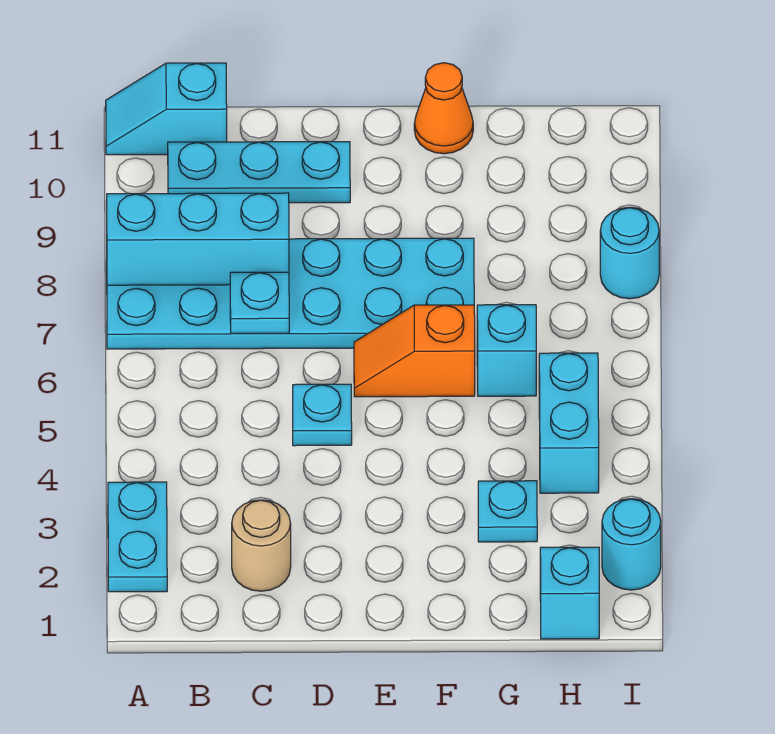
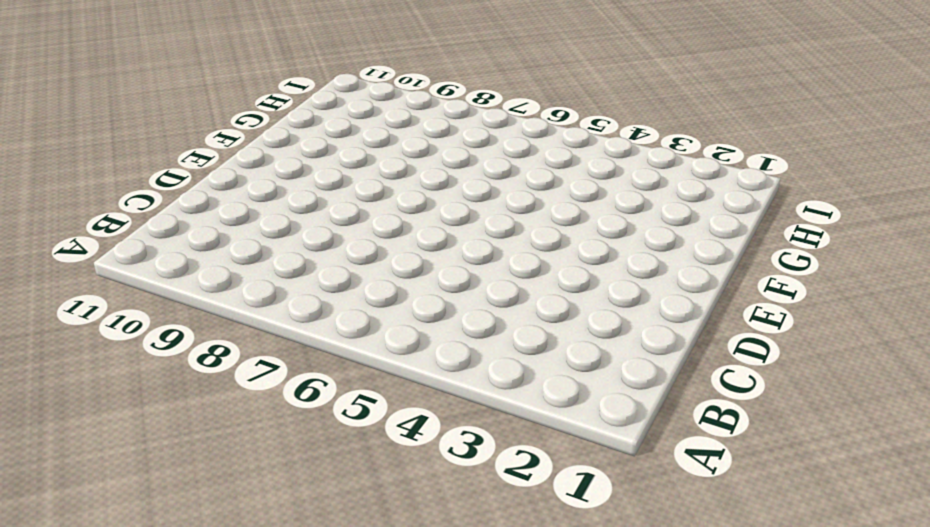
none -> cyan plate A2:A3 level 1
none -> cyan plate A7:F8 level 1
none -> cyan slope A11:B11 level 1 top B

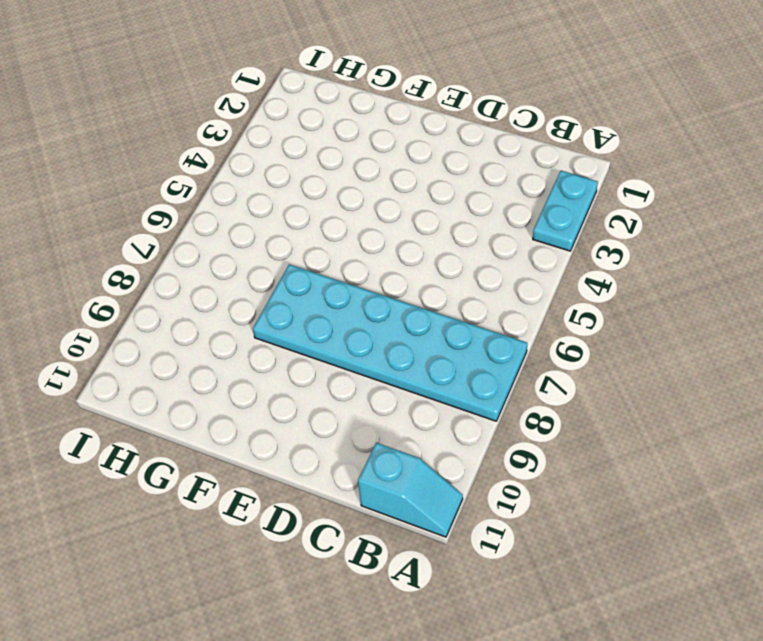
none -> cyan plate B10:D10 level 1
none -> tan round brick C2 level 1
none -> cyan plate D5 level 1

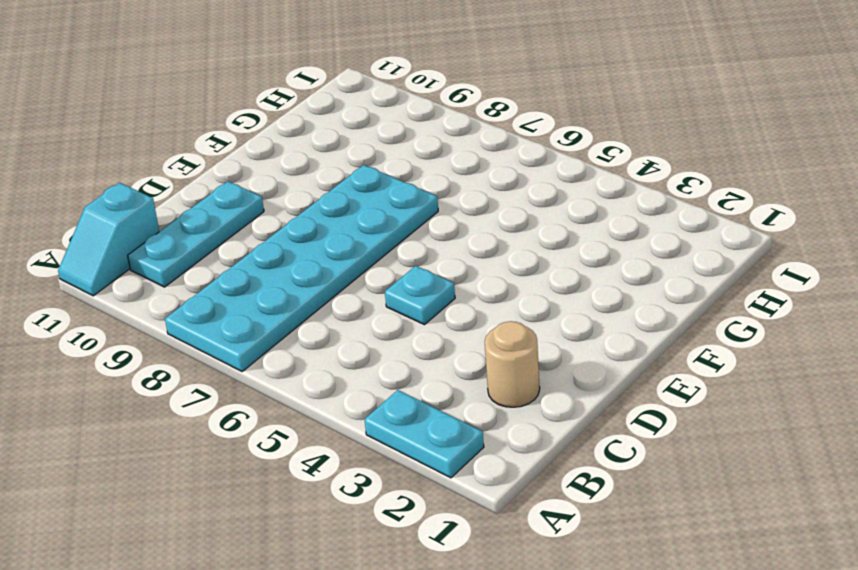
none -> orange slope E6:F6 level 1 top F
none -> orange cone F11 level 1
none -> cyan plate G3 level 1

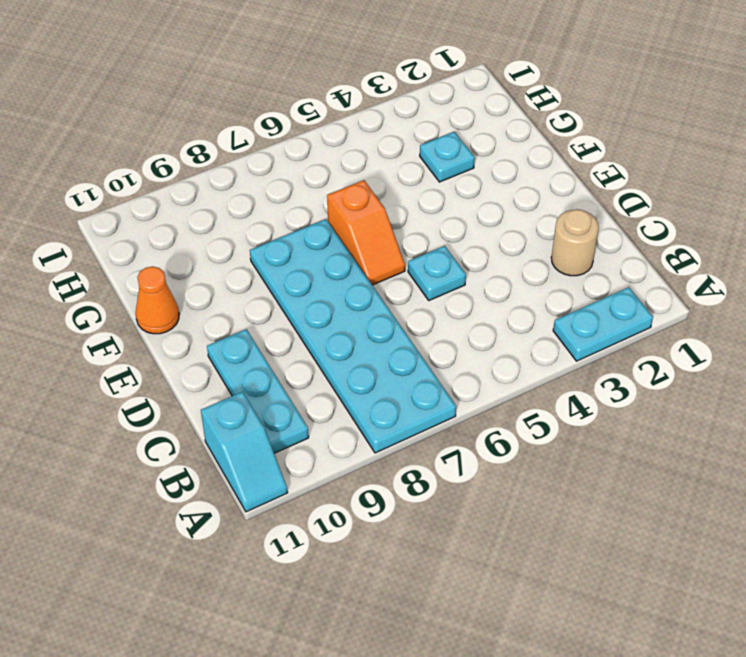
none -> cyan brick G6 level 1
none -> cyan brick H1 level 1
none -> cyan brick H4:H5 level 1

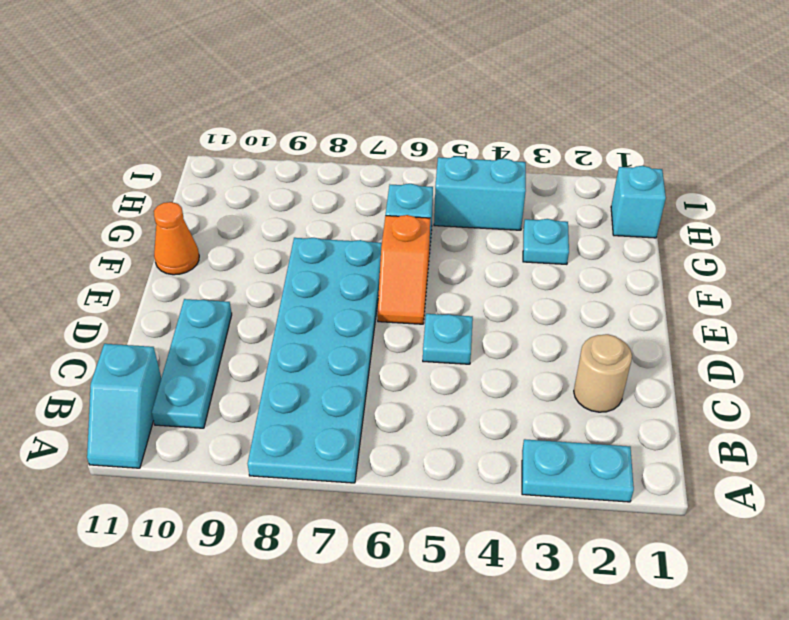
none -> cyan round brick I2 level 1
none -> cyan round brick I8 level 1
none -> cyan brick A8:C8 level 2

